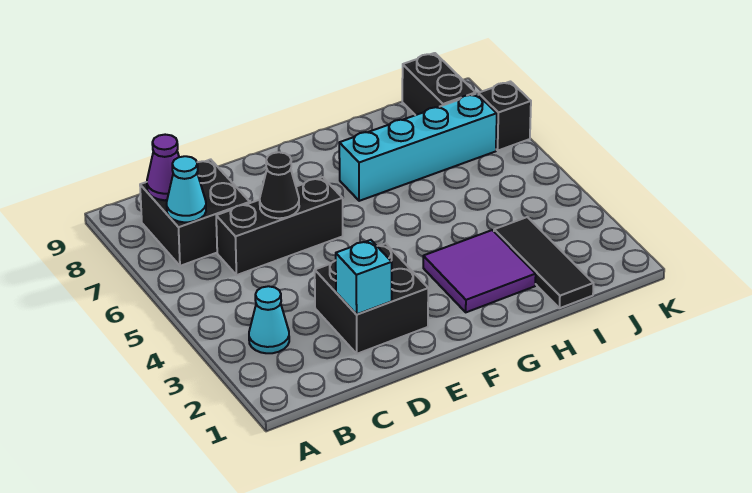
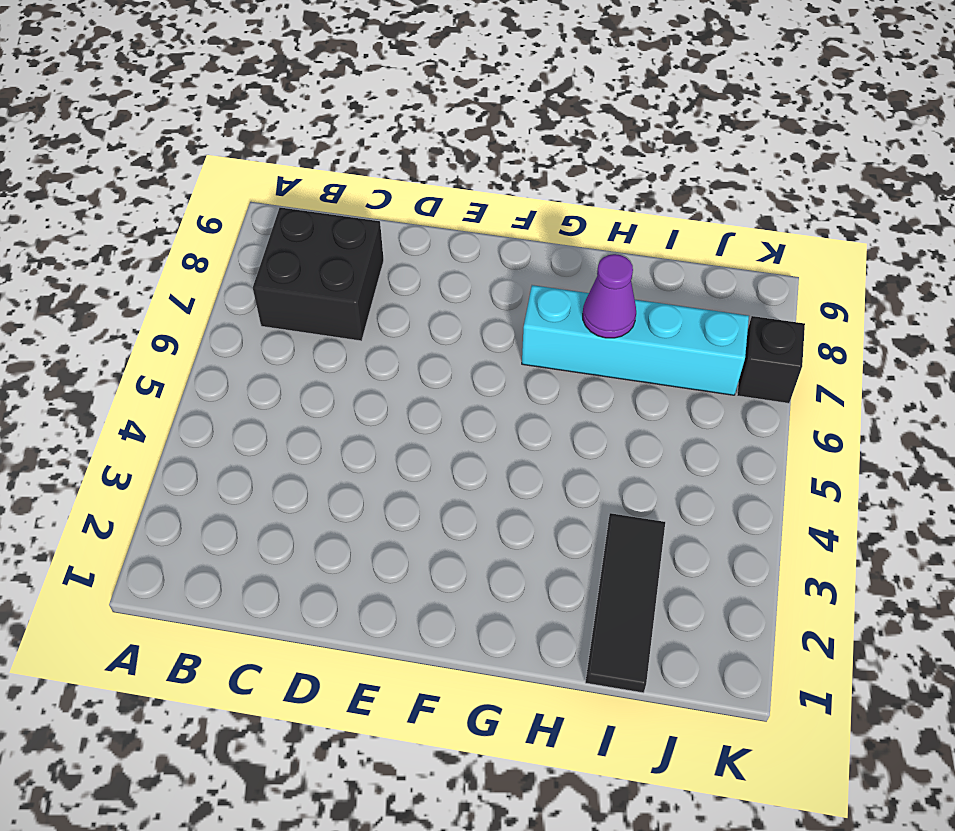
purple cone H7 level 2 -> purple cone B8 level 2
none -> cyan cone B3 level 1
none -> black brick C6:E6 level 1
none -> black brick D2:E3 level 1

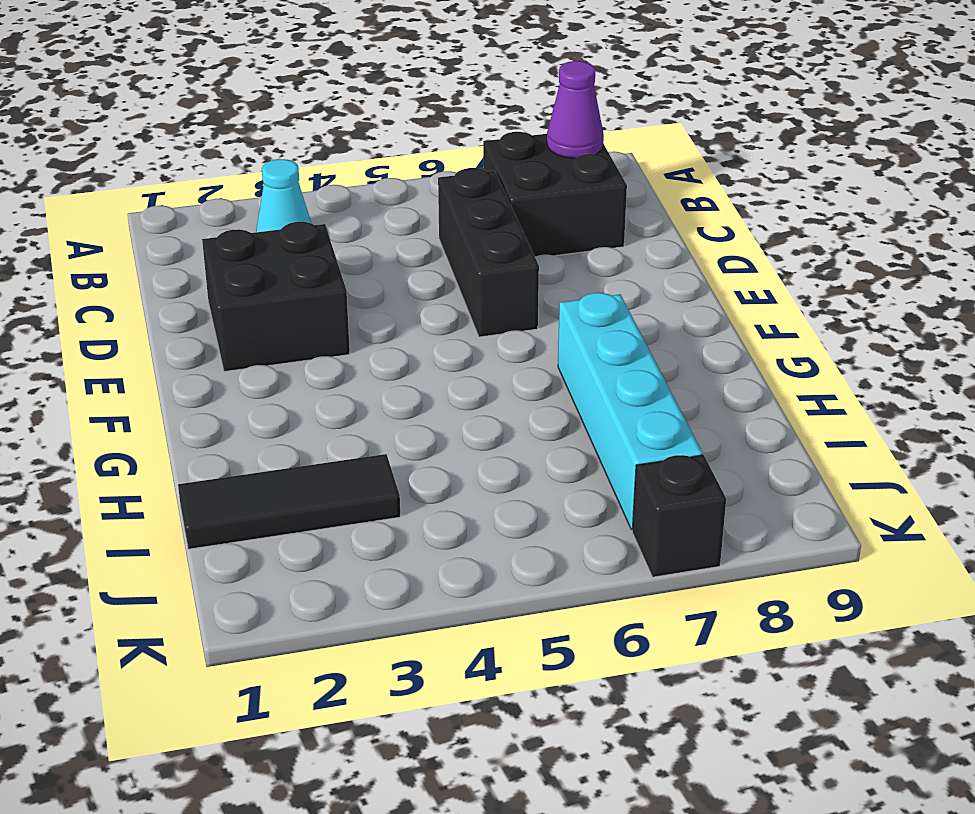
none -> purple tile G2:H3 level 1
none -> black brick J8:J9 level 1
none -> cyan cone B7 level 2

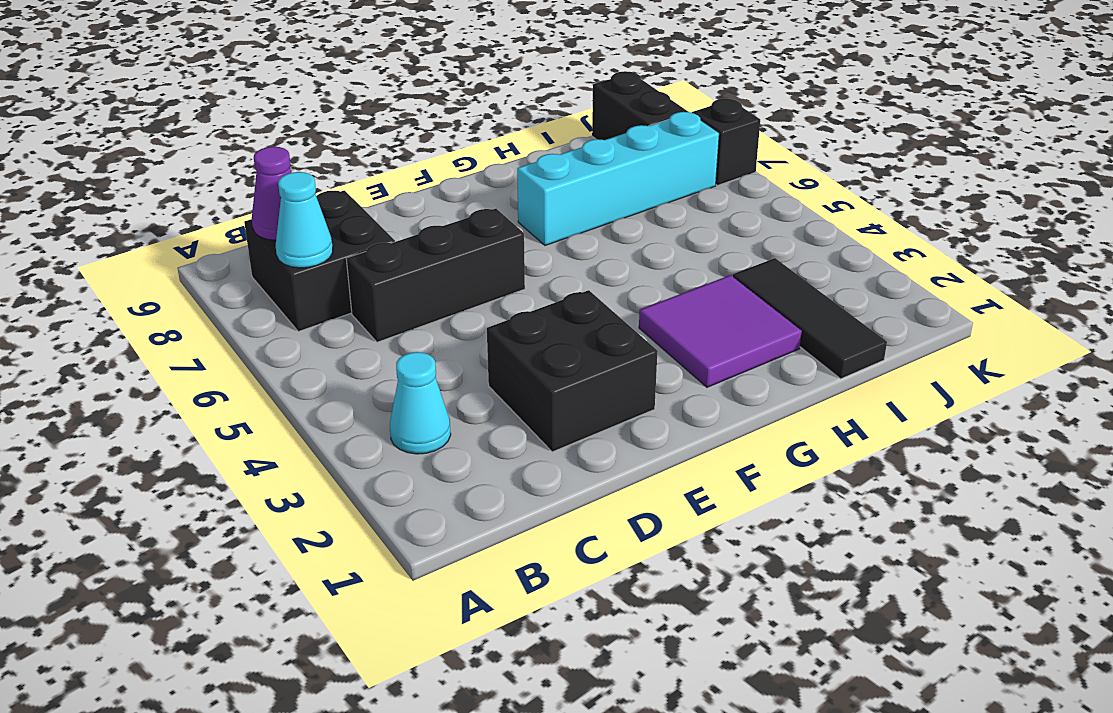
none -> cyan brick D2 level 2
none -> black cone D6 level 2

